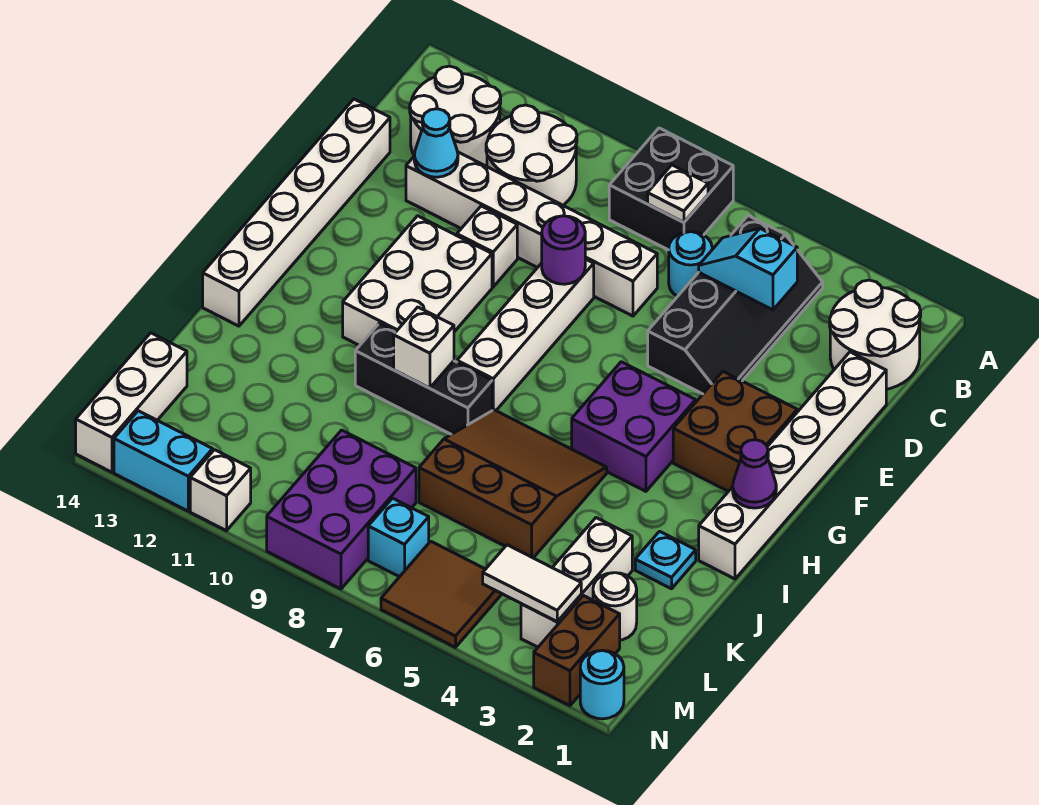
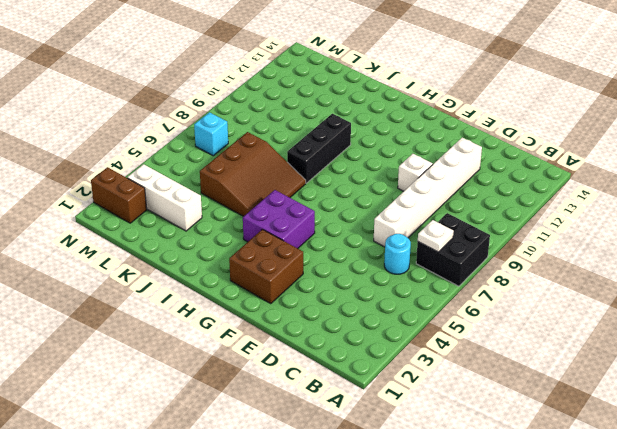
none -> white round brick B1:C2 level 1
none -> black slope B4:E5 level 1 top 5
none -> white round brick B10:C11 level 1
none -> white round brick B12:C13 level 1

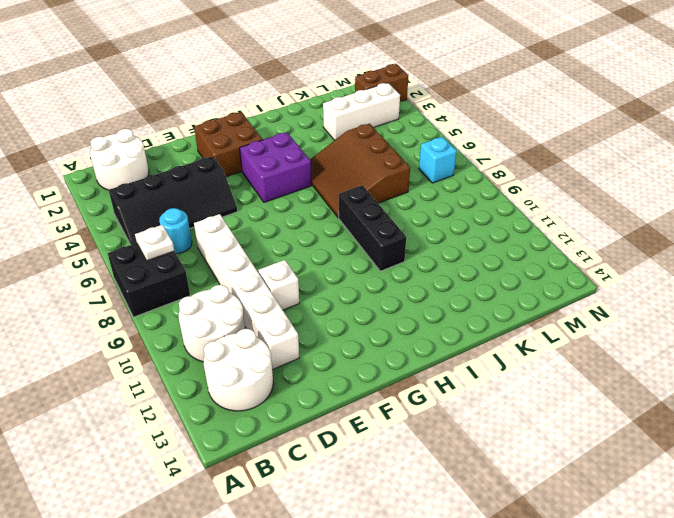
black slope B4:E5 level 1 top 4 -> black slope B4:E5 level 1 top 5
none -> white brick D1:I1 level 1
none -> white brick D14:I14 level 1
none -> white brick E8:H8 level 1
none -> white brick F10:H11 level 1

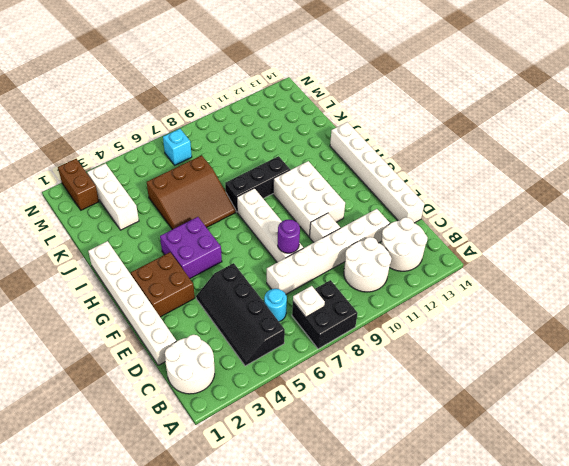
none -> cyan plate J2 level 1
none -> white round brick L2 level 1
none -> purple brick L8:N9 level 1
none -> white brick L14:N14 level 1

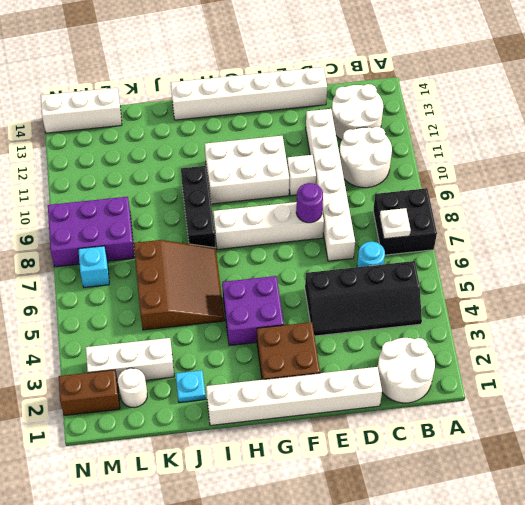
none -> brown tile M5:N6 level 1
none -> cyan round brick N1 level 1
none -> white brick N11 level 1
none -> cyan brick N12:N13 level 1

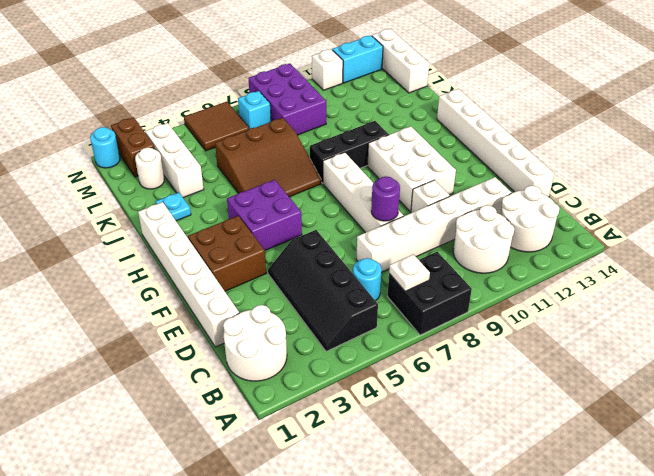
none -> cyan slope C4:C5 level 2 top 4
none -> cyan cone D12 level 2
none -> purple cone H1 level 2
none -> white brick I9 level 2

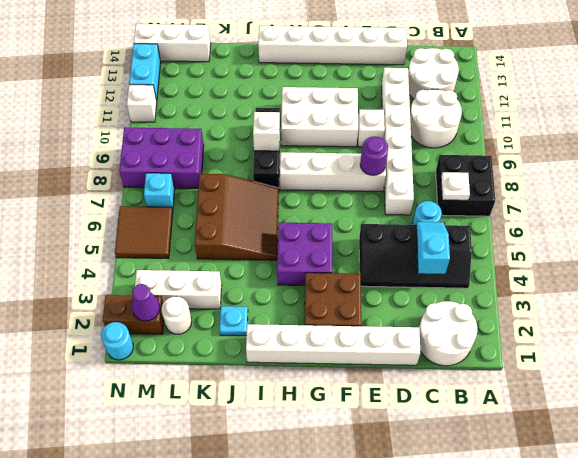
purple cone M2 level 2 -> purple cone H1 level 2
none -> cyan cone D12 level 2
none -> white tile M3:M4 level 2

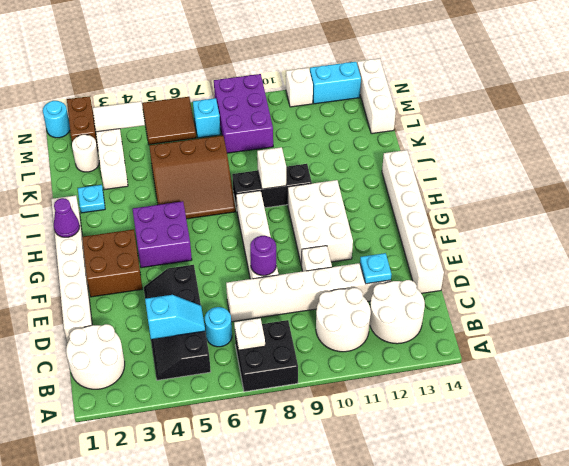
cyan plate D12 level 2 -> cyan cone D12 level 2

